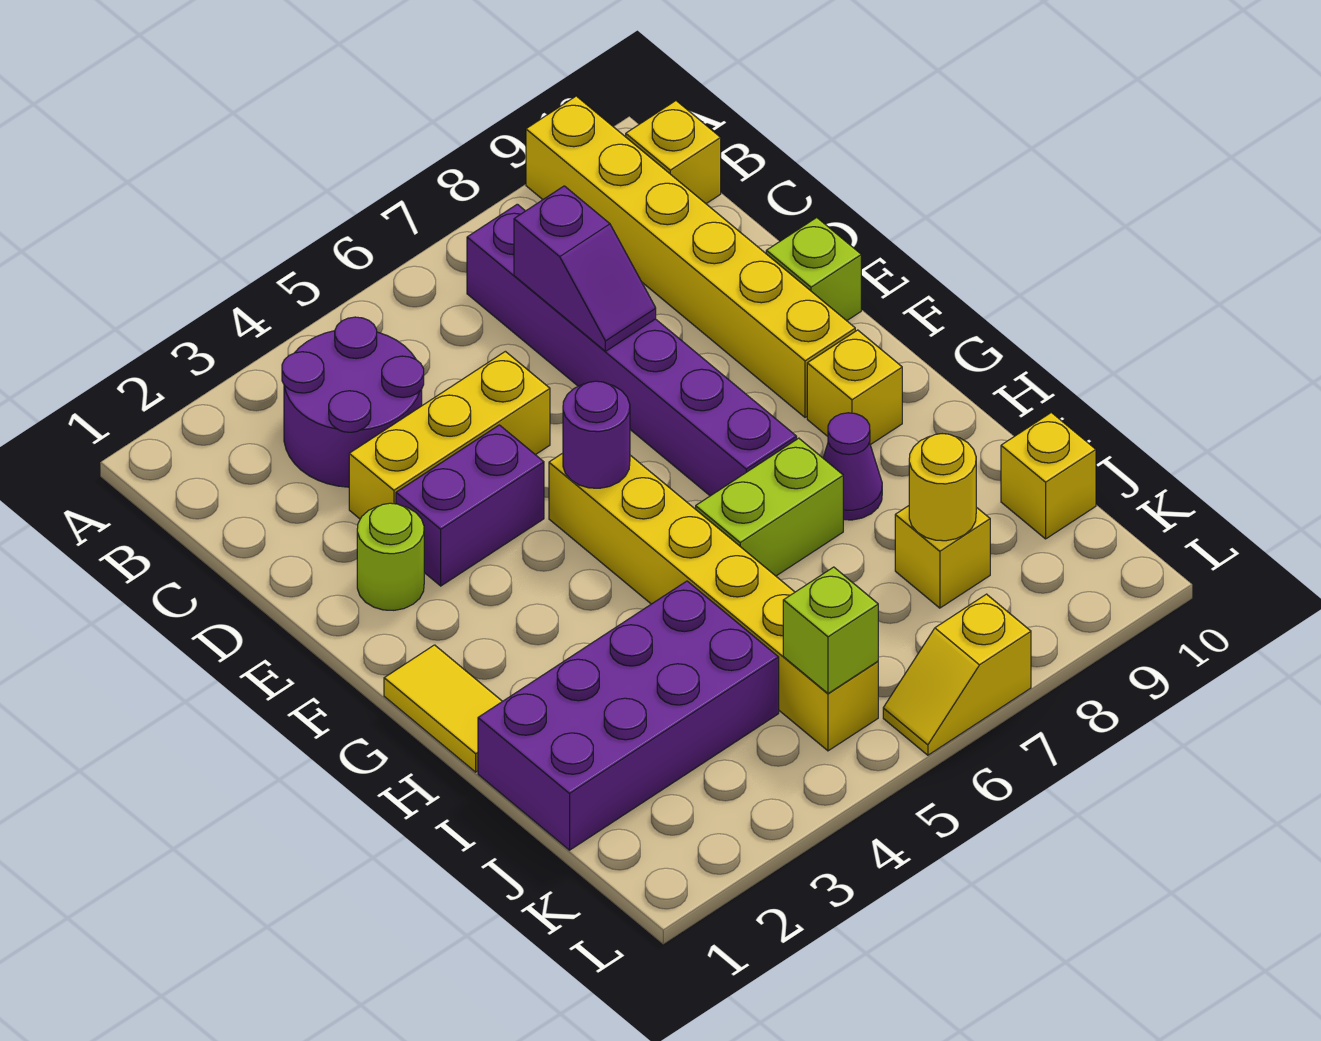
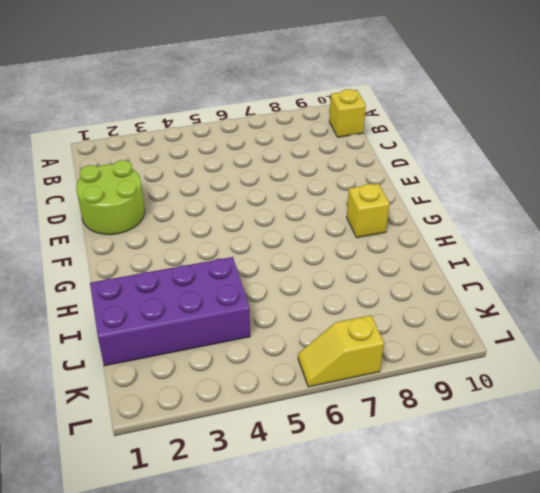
lime round brick D1:E2 level 1 -> lime round brick E2 level 1
none -> yellow brick A9:F9 level 1
none -> purple round brick B3:C4 level 1
none -> purple brick B7:G7 level 1

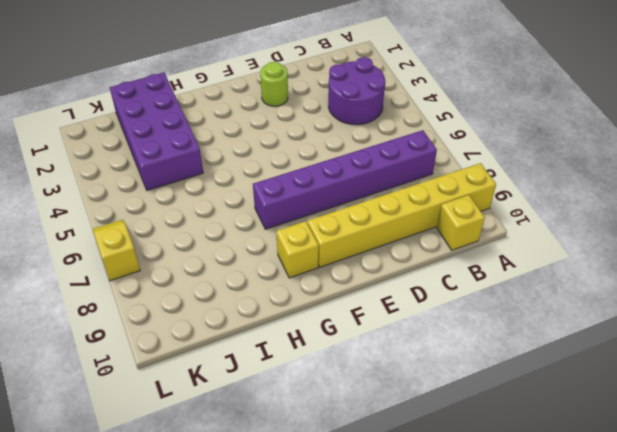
none -> yellow brick D3:D5 level 1
none -> purple brick E3:E4 level 1
none -> lime brick E10 level 1

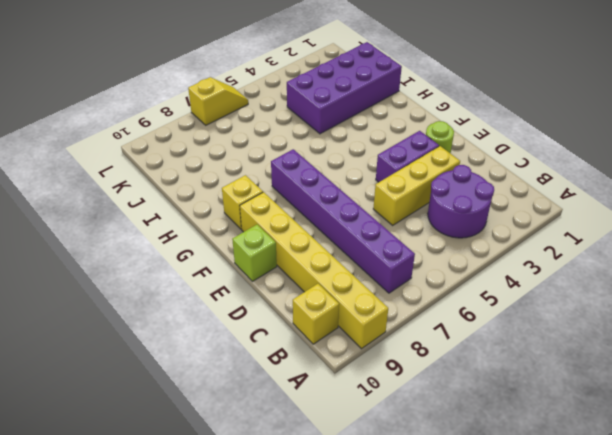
none -> yellow brick F5:K5 level 1
none -> yellow tile G1:H1 level 1
none -> lime brick H6:H7 level 1

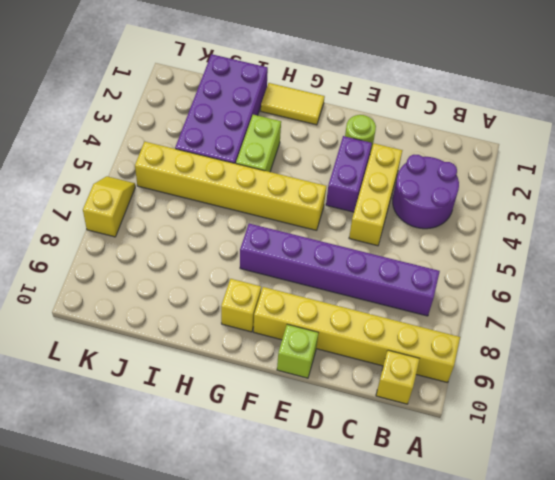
lime brick H3:H4 level 1 -> lime brick H6:H7 level 1
none -> purple cone H8 level 1
none -> yellow brick J8 level 1
none -> yellow brick J10 level 1

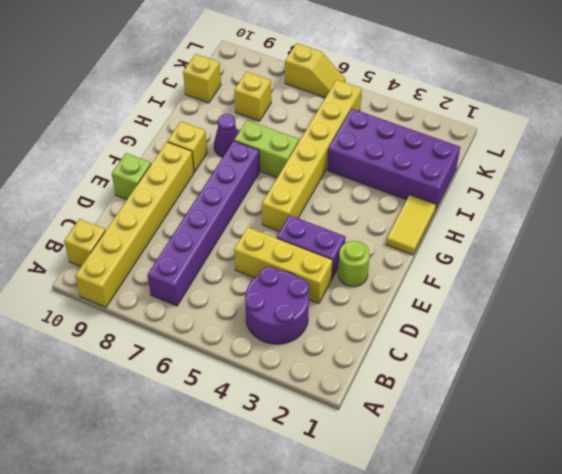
none -> purple slope C7:D7 level 2 top C
none -> purple round brick F5 level 2
none -> yellow round brick J8 level 2

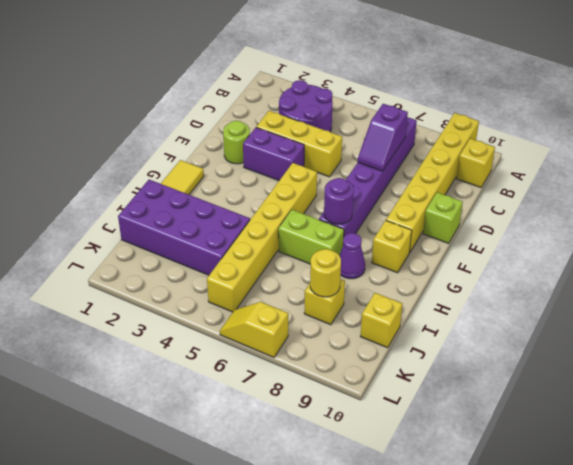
purple round brick G7 level 2 -> purple round brick F5 level 2
none -> lime brick K5 level 2

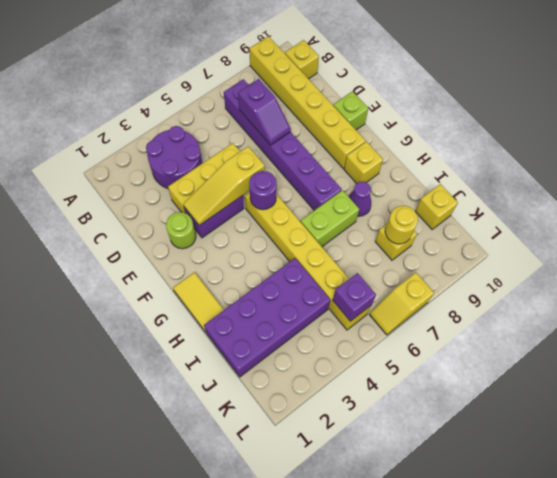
yellow slope E3:E5 level 2 top 5 -> none
purple brick K5 level 2 -> lime brick K5 level 2

